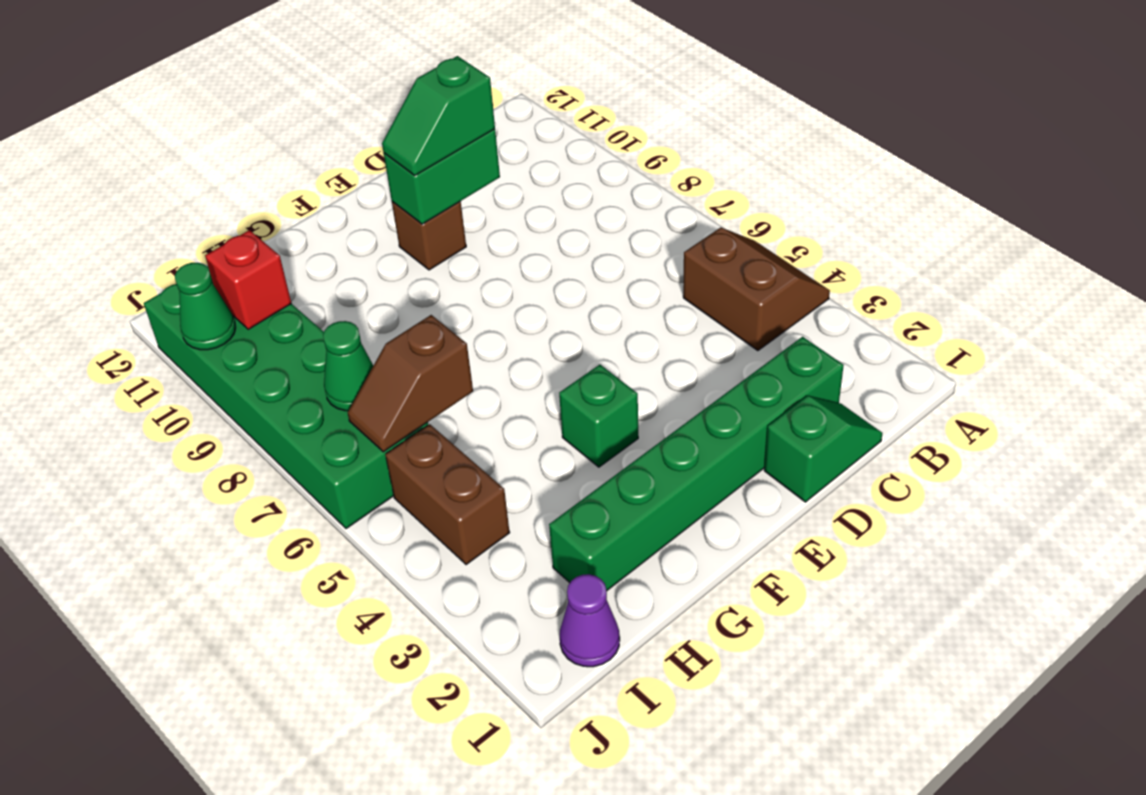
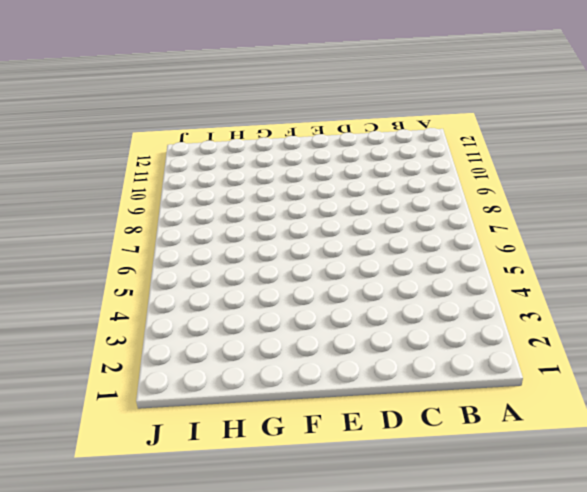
none -> brown slope A4:B5 level 1 top B
none -> green slope C1:D1 level 1 top D
none -> green brick C2:H2 level 1

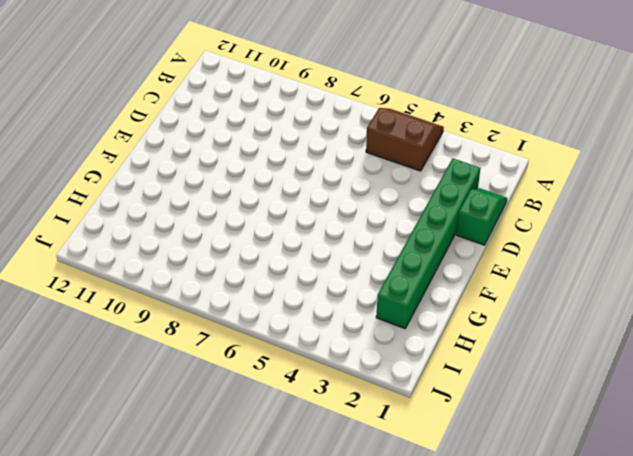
none -> brown brick E10 level 1
none -> green brick F4 level 1
none -> purple cone I1 level 1

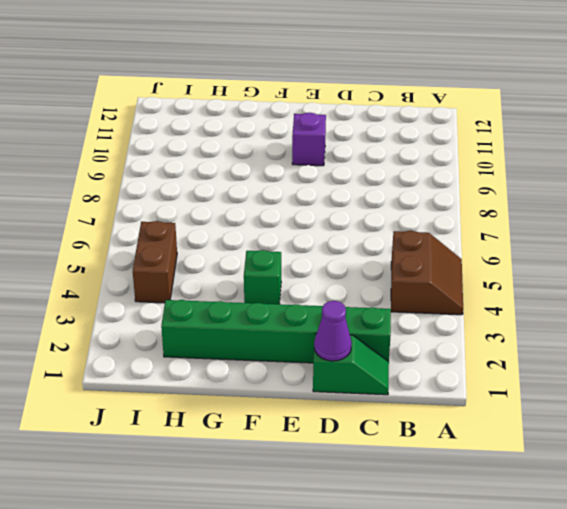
purple cone D1 level 2 -> purple cone I1 level 1
purple brick E10 level 1 -> brown brick E10 level 1
none -> green brick I6:J11 level 1
none -> green brick D10:E10 level 2
none -> brown slope H6:I6 level 2 top H

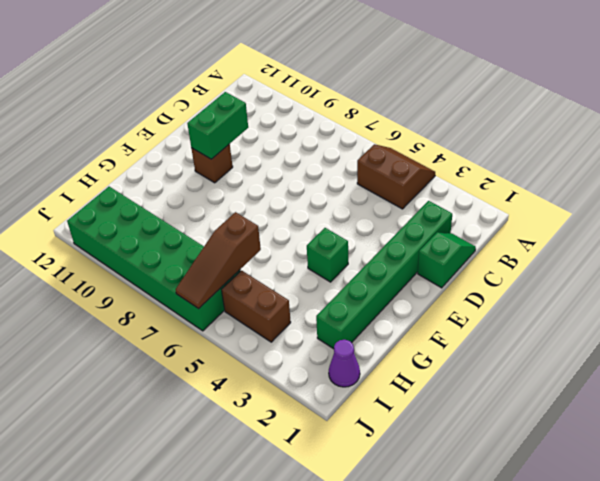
brown slope H6:J6 level 2 top H -> brown slope H6:I6 level 2 top H
none -> green cone I7 level 2
none -> red brick I10 level 2
none -> green cone J10 level 2

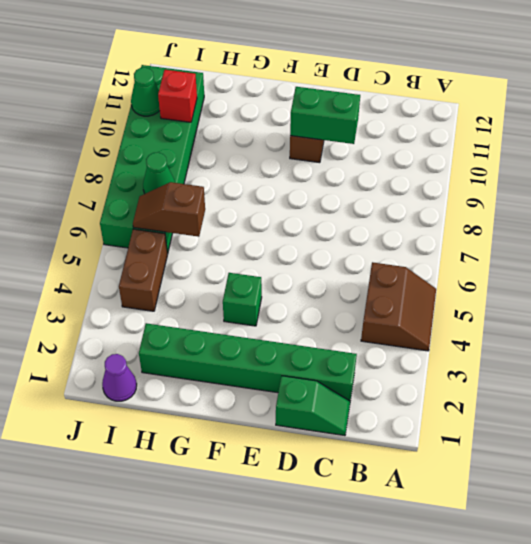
none -> green slope D10:E10 level 3 top D

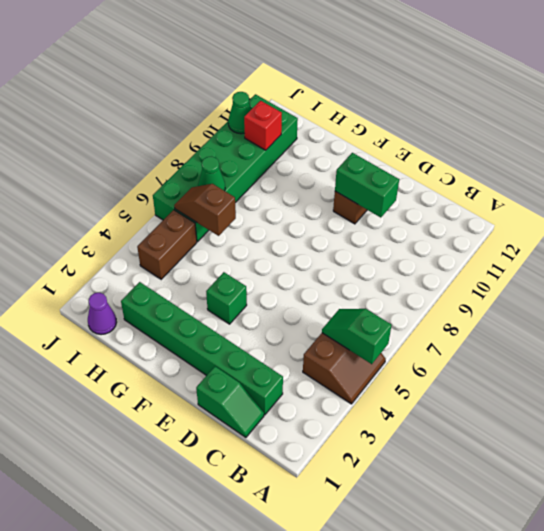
green slope A5:B5 level 2 top A -> green slope D10:E10 level 3 top D

